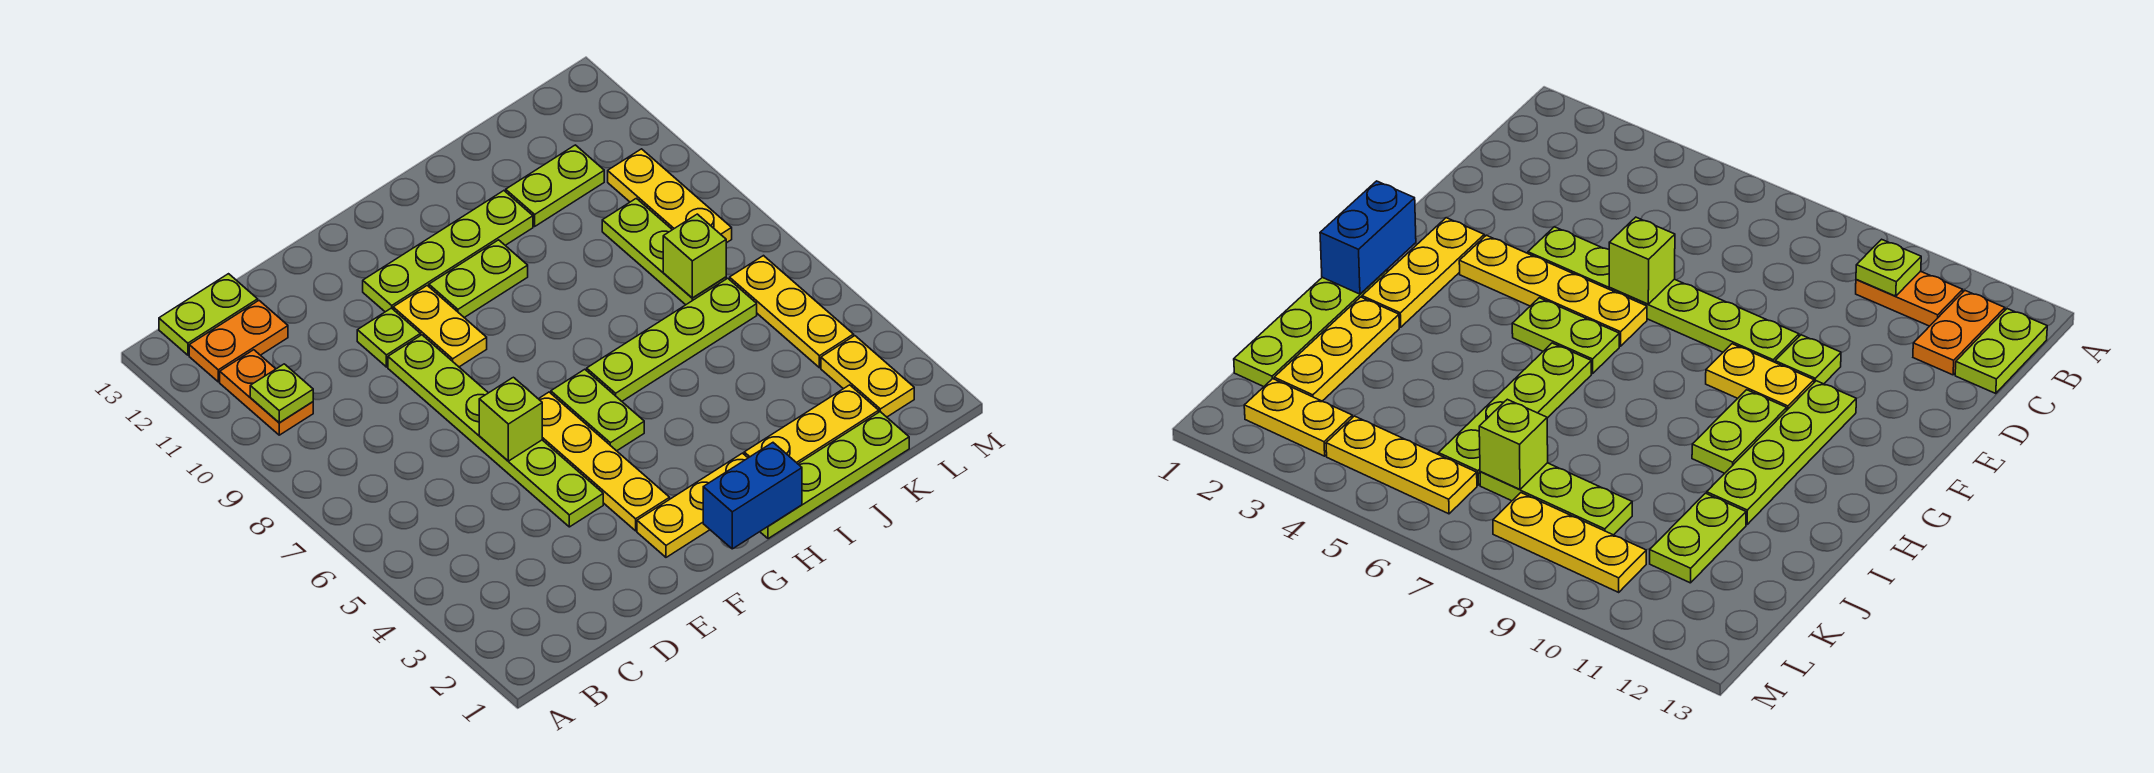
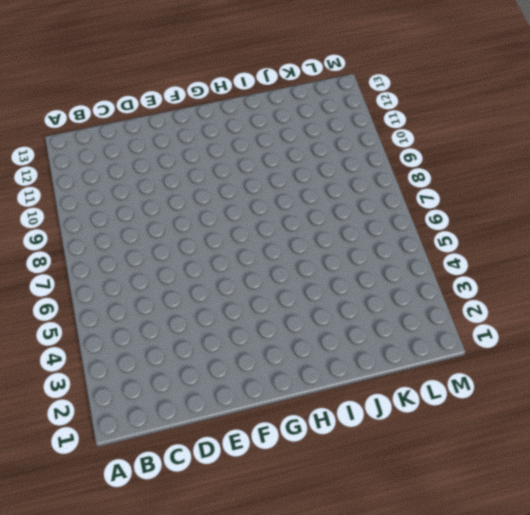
none -> orange plate B10:B11 level 1
none -> orange plate B12:C12 level 1
none -> lime plate B13:C13 level 1

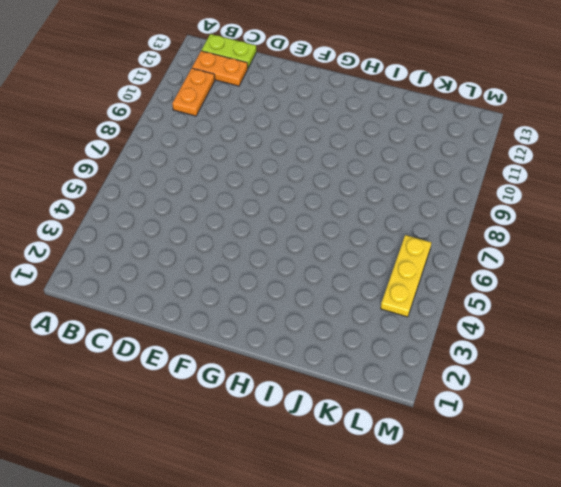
none -> lime plate E4:E9 level 1
none -> lime plate E10 level 1
none -> yellow plate F2:H2 level 1

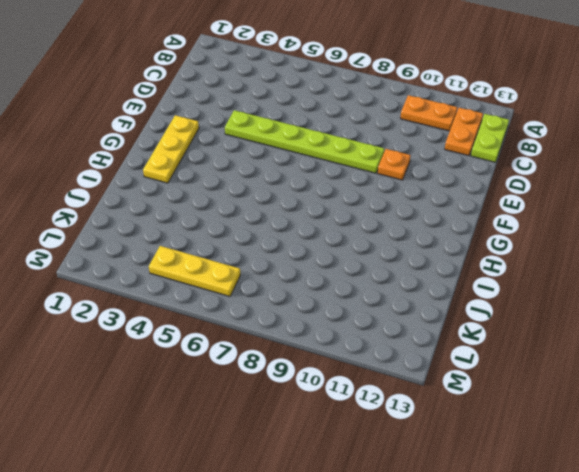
orange plate E10 level 1 -> lime plate E10 level 1
none -> yellow plate F3:F6 level 1
none -> yellow plate F9:F10 level 1
none -> lime plate F11:I11 level 1

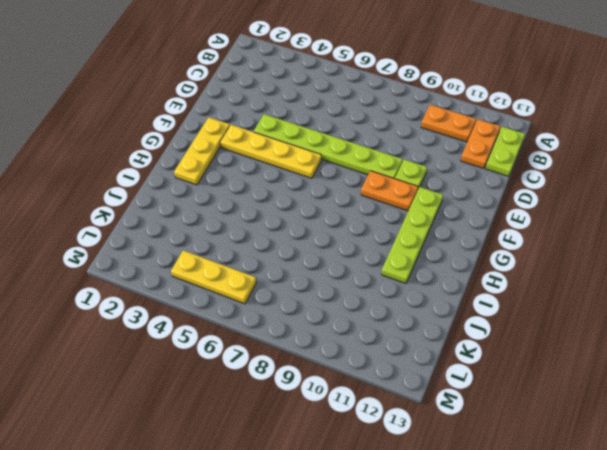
orange plate F9:F10 level 1 -> yellow plate F9:F10 level 1
none -> lime plate G5:G6 level 1
none -> lime plate G10:H10 level 1
none -> lime plate H1:K1 level 1

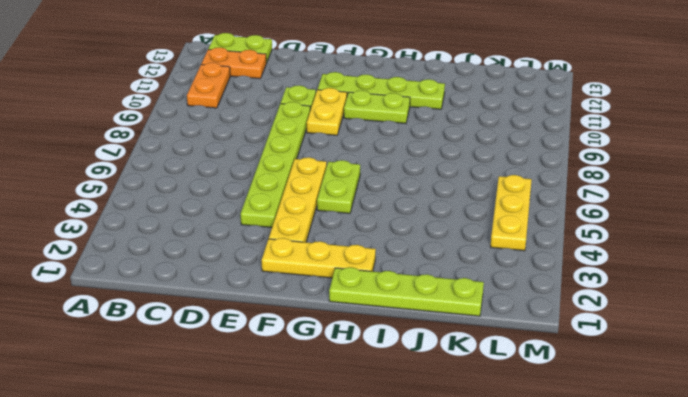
none -> lime plate H6:K6 level 1
none -> yellow plate I2:K2 level 1
none -> lime plate J11:K11 level 1

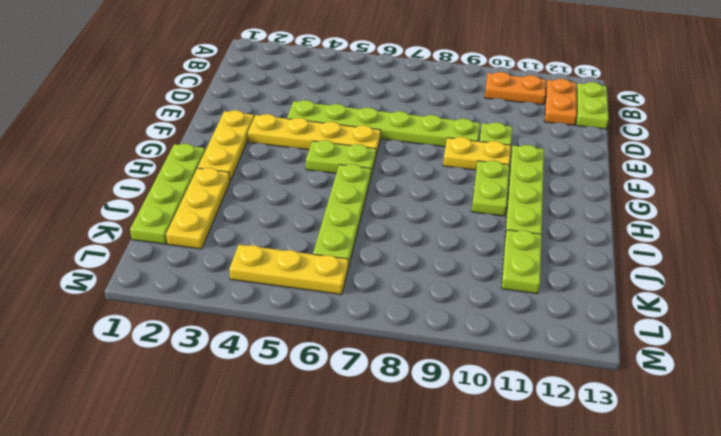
none -> lime plate K7:K9 level 1
none -> yellow plate L2:L3 level 1
none -> yellow plate L8:L10 level 1

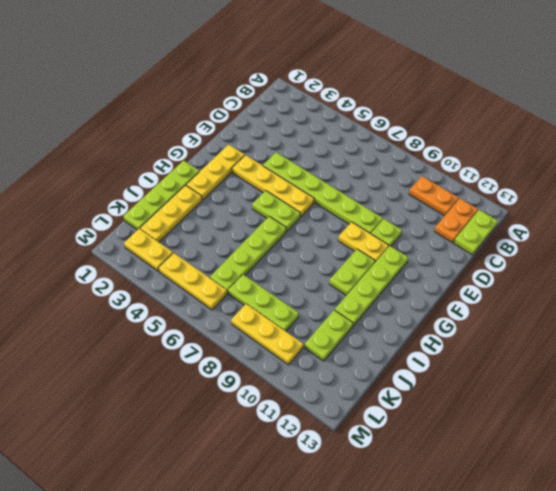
none -> lime plate B10 level 2
none -> lime brick E6 level 2
none -> blue brick G1:H1 level 2

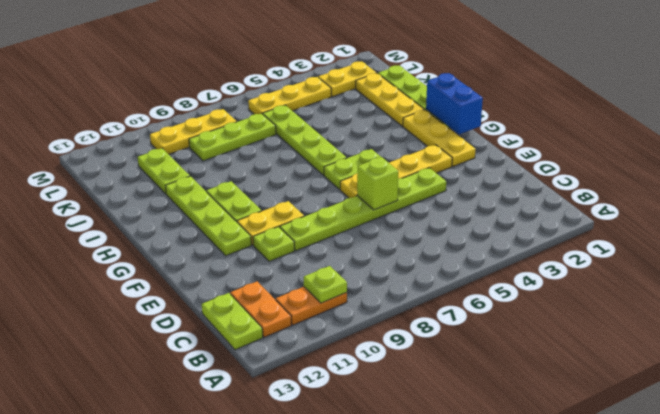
none -> lime brick K7 level 2

